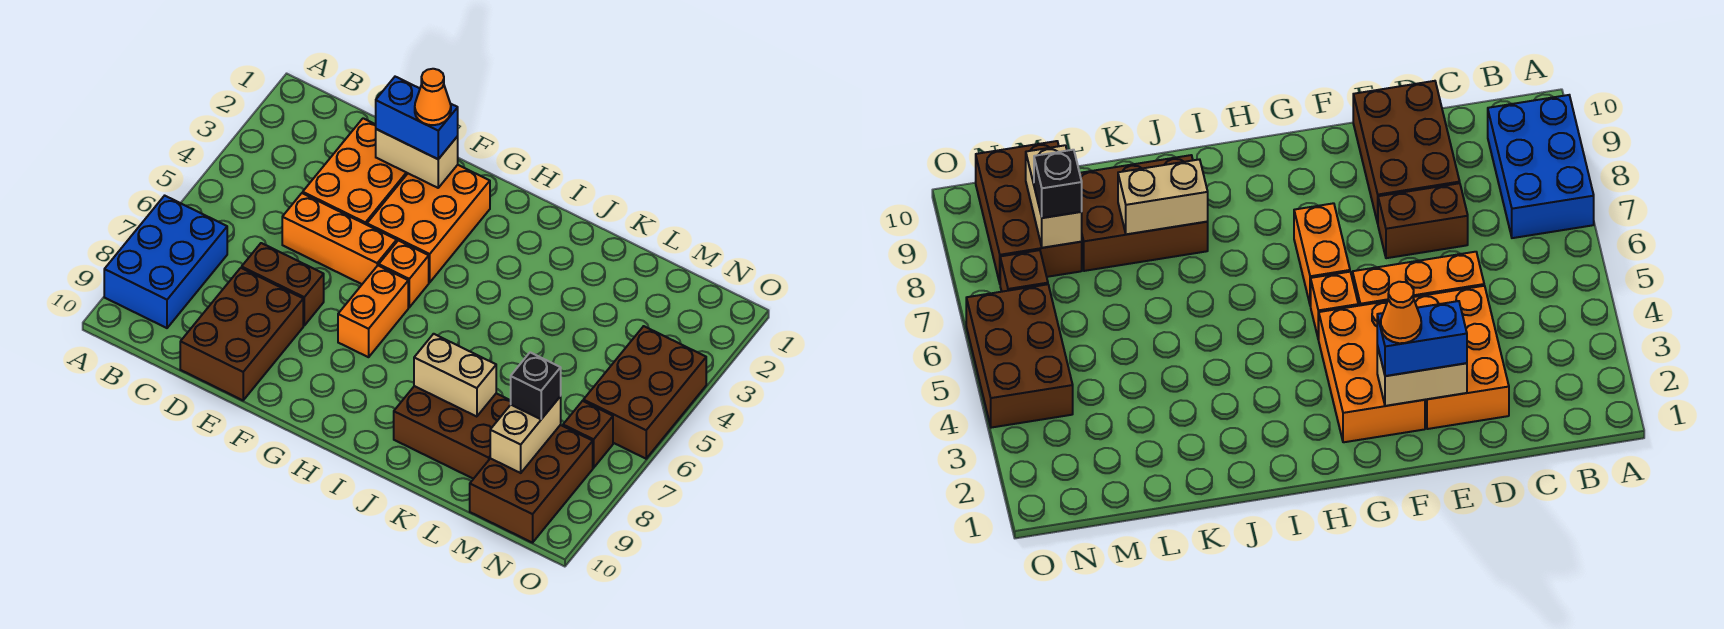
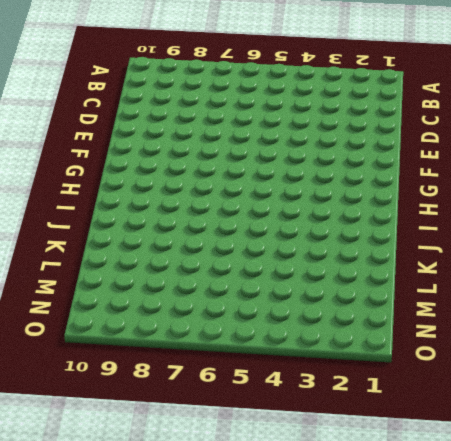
none -> blue brick A7:B9 level 1
none -> orange brick D2:E4 level 1
none -> orange brick D5:F5 level 1

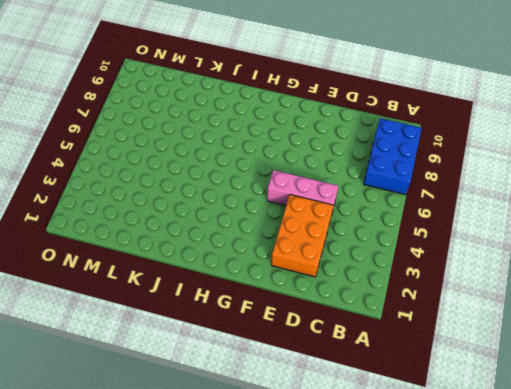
pink brick D5:F5 level 1 -> orange brick D5:F5 level 1
none -> brown brick D7:E7 level 1
none -> brown brick D8:E10 level 1
none -> orange brick F2:G4 level 1

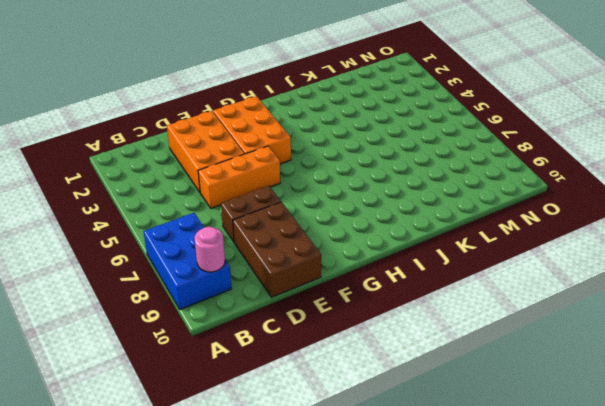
pink round brick B9 level 2 -> none
none -> orange brick G5 level 1
none -> orange brick G6:G7 level 1
none -> brown brick J8:L9 level 1

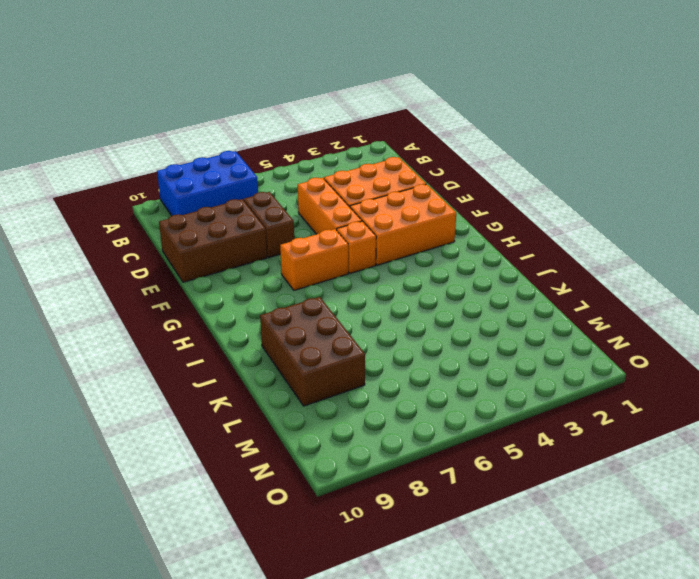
none -> brown brick M8:N10 level 1
none -> brown brick N4:O6 level 1
none -> brown brick N7 level 1

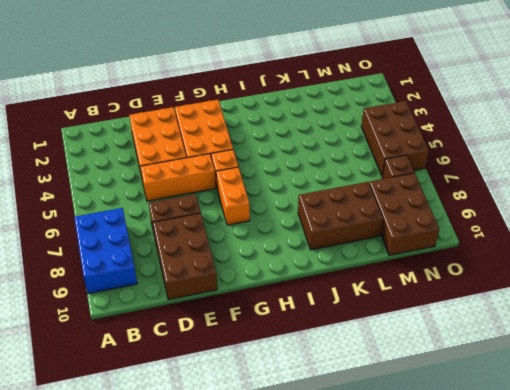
none -> tan brick E2:F2 level 2
none -> tan brick J8:K8 level 2
none -> tan brick M8:M9 level 2

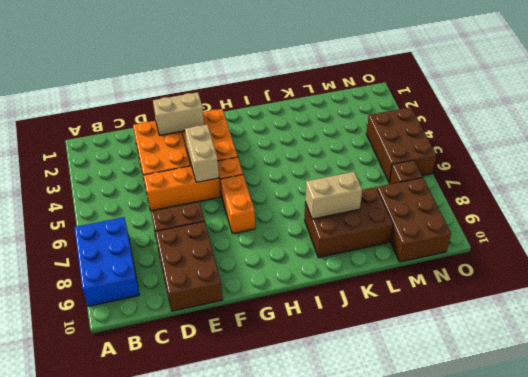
tan brick F4:F5 level 2 -> tan brick M8:M9 level 2
none -> blue brick E2:F2 level 3
none -> black brick M8 level 3
none -> orange cone F2 level 4

